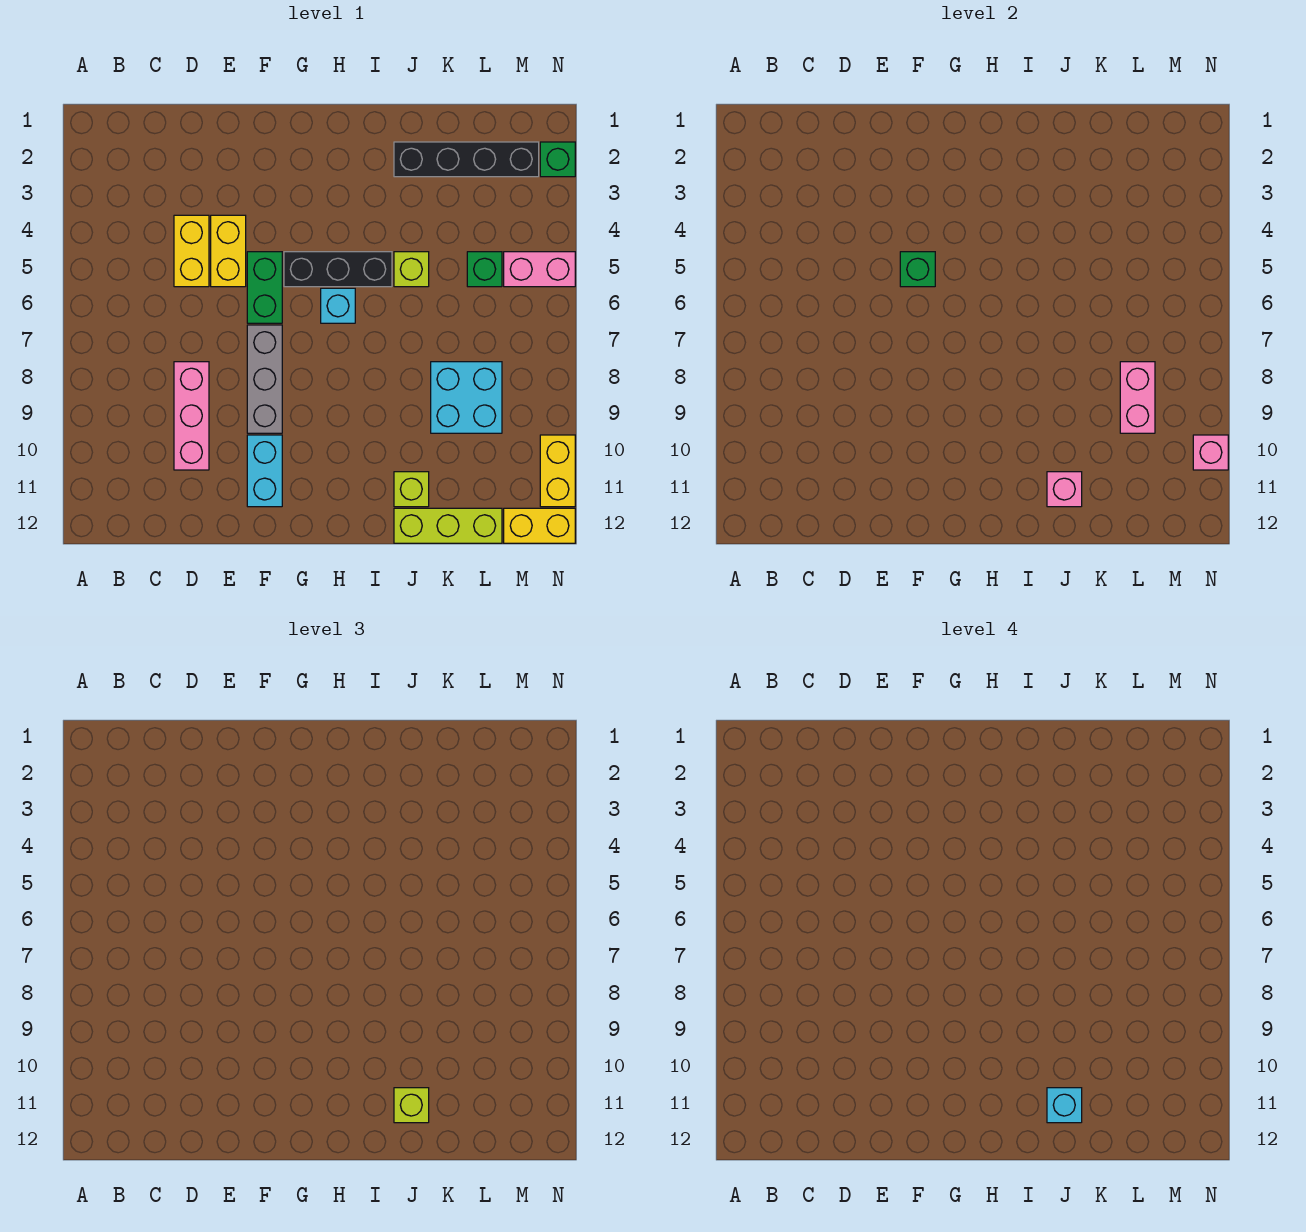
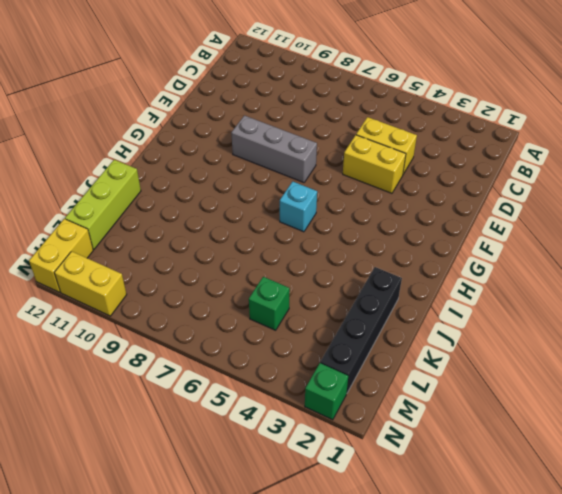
none -> pink brick D8:D10 level 1
none -> green brick F5:F6 level 1
none -> cyan brick F10:F11 level 1

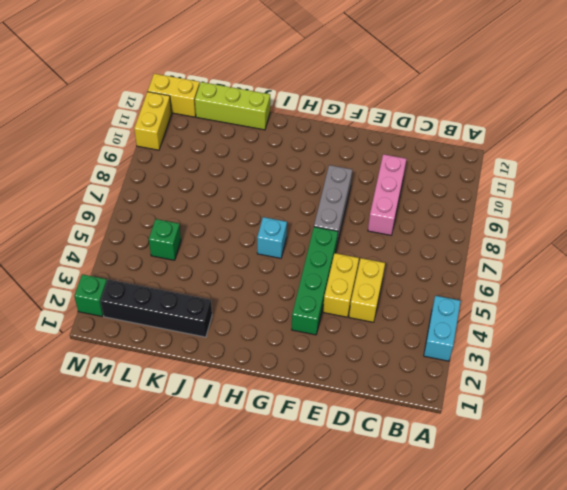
cyan brick A3:A4 level 1 -> cyan brick F10:F11 level 1
green brick F3:F6 level 1 -> green brick F5:F6 level 1
none -> black brick G5:I5 level 1
none -> lime brick J5 level 1
none -> lime brick J11 level 1

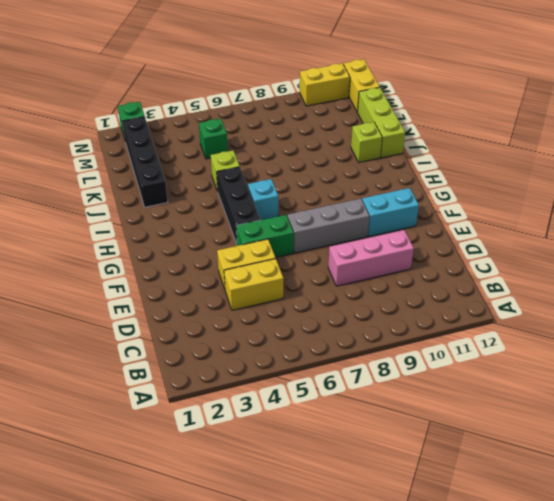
none -> cyan brick K8:L9 level 1
none -> pink brick M5:N5 level 1
none -> green brick F5 level 2

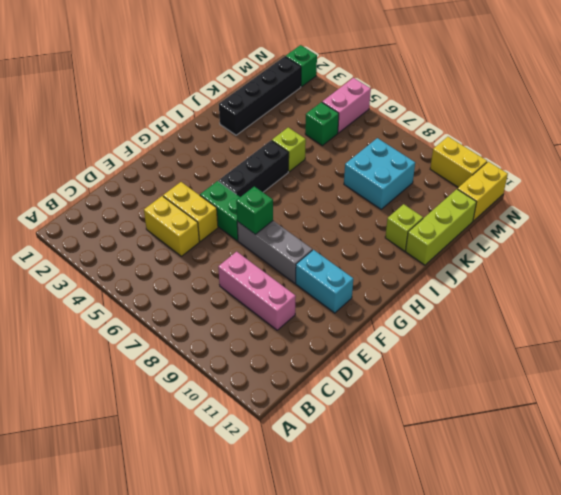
green brick F7 level 2 -> green brick F5 level 2
none -> cyan brick H6 level 1
none -> pink brick J11 level 2
none -> pink brick L8:L9 level 2

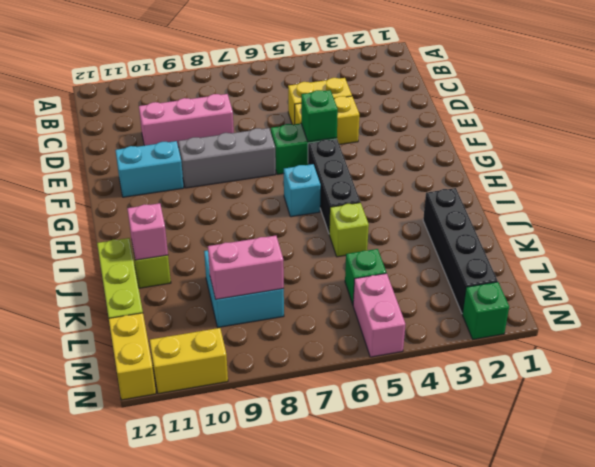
none -> pink brick N10 level 2
none -> lime brick J11 level 3
none -> cyan brick J11 level 4

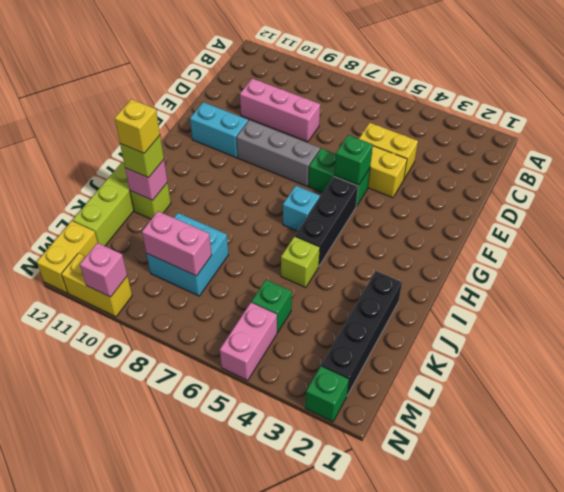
yellow brick J11 level 4 -> cyan brick J11 level 4

